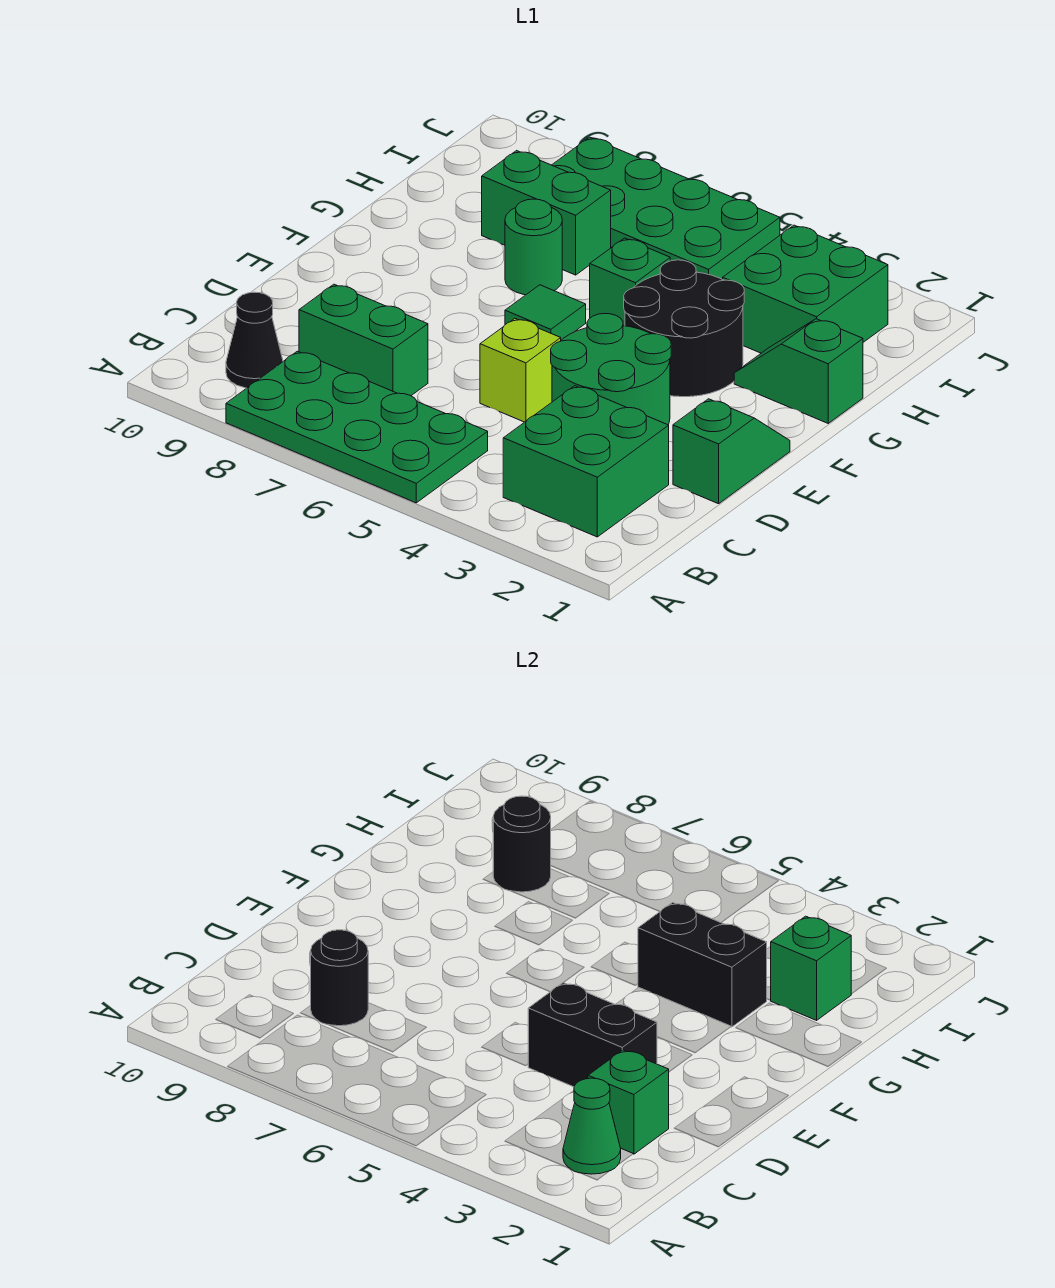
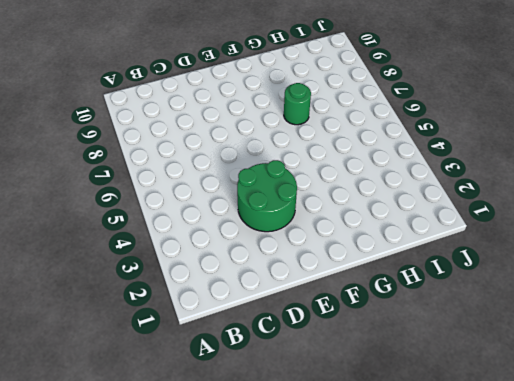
none -> green plate A5:B8 level 1
none -> green brick B2:C3 level 1
none -> black cone B9 level 1

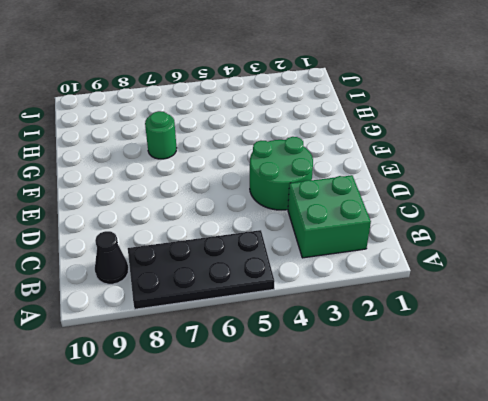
black plate A5:B8 level 1 -> green plate A5:B8 level 1
none -> green brick C7:C8 level 1
none -> green slope D1:E1 level 1 top D
none -> lime brick D5 level 1

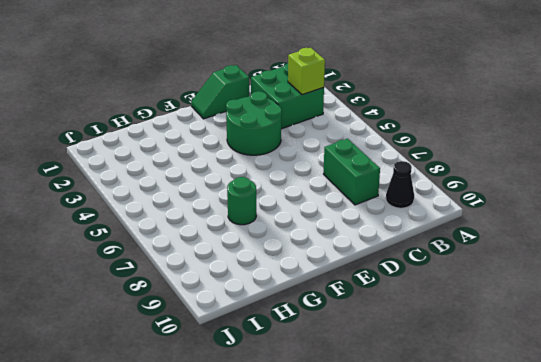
lime brick B3 level 2 -> lime brick D5 level 1
none -> green plate A5:B8 level 1
none -> black round brick F3:G4 level 1
none -> green tile F6 level 1

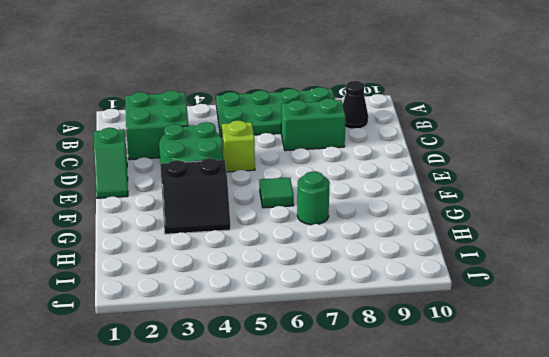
black slope F3:G4 level 1 top F -> black round brick F3:G4 level 1
none -> green slope G1:G2 level 1 top 1
none -> green brick G5 level 1
none -> green brick H2:I3 level 1

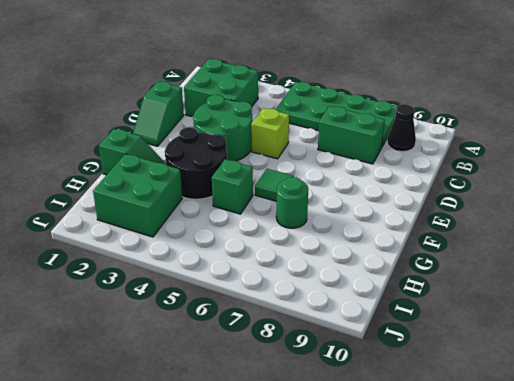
none -> green brick H7:H8 level 1
none -> green plate I5:J8 level 1
none -> green cone B2 level 2

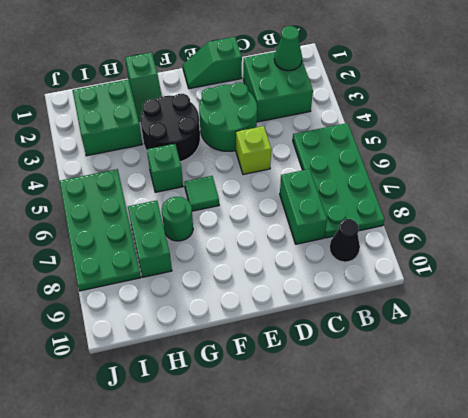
none -> green brick C2 level 2
none -> black round brick C8 level 2
none -> black brick D3:D4 level 2

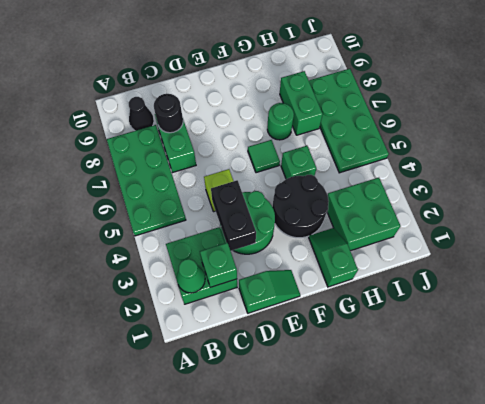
none -> black brick G3:G4 level 2
none -> green brick H2 level 2
none -> black round brick H8 level 2

